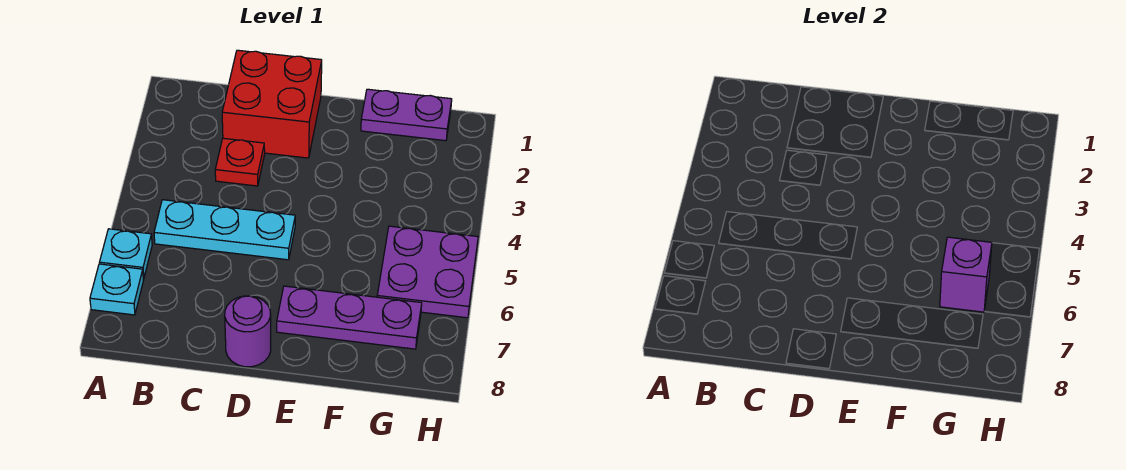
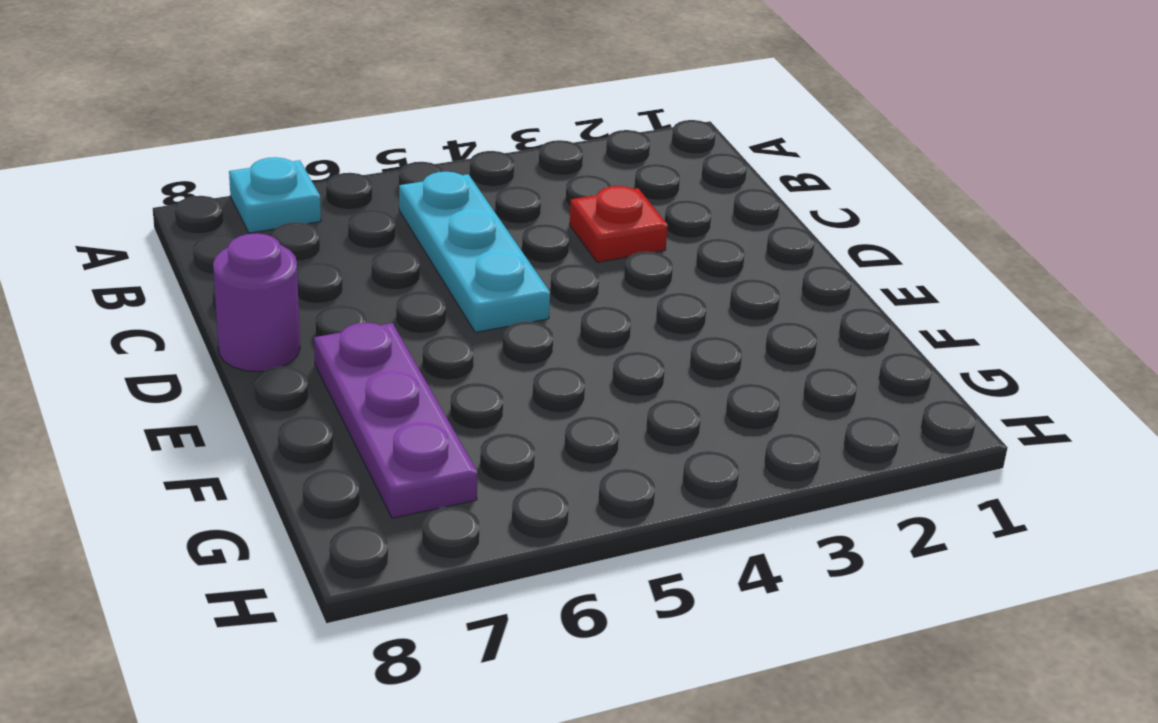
none -> cyan plate A6 level 1
none -> red brick C1:D2 level 1

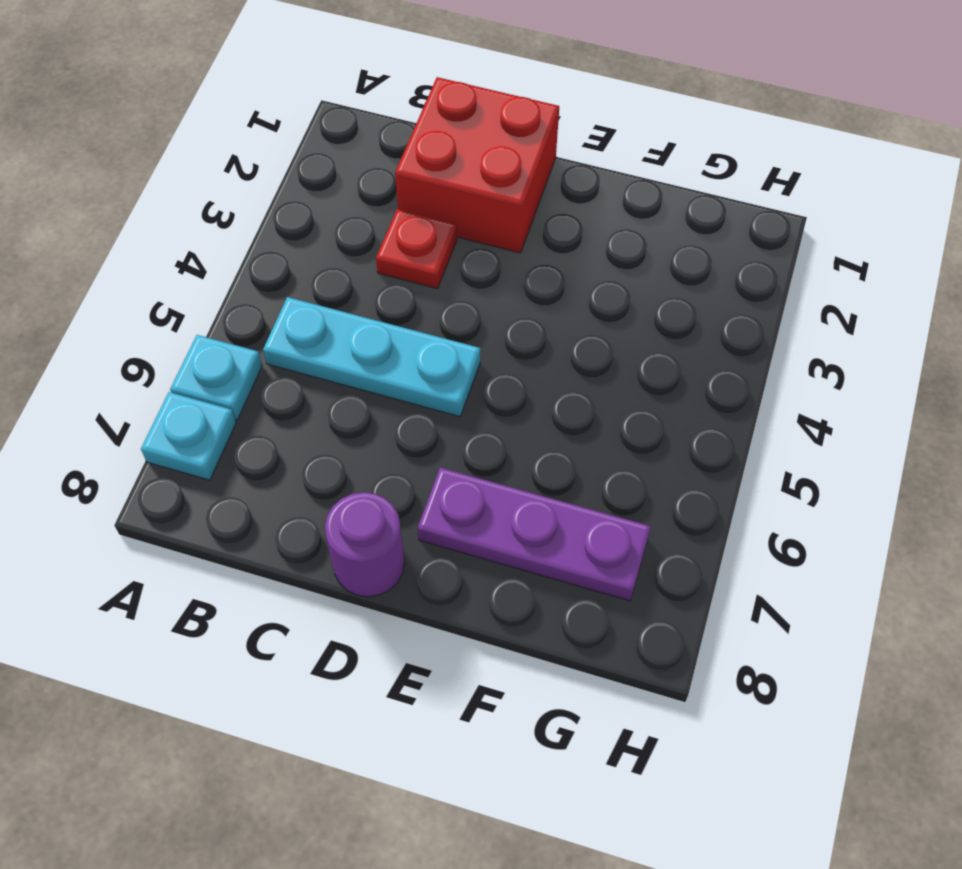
none -> purple plate F1:G1 level 1
none -> purple plate G5:H6 level 1

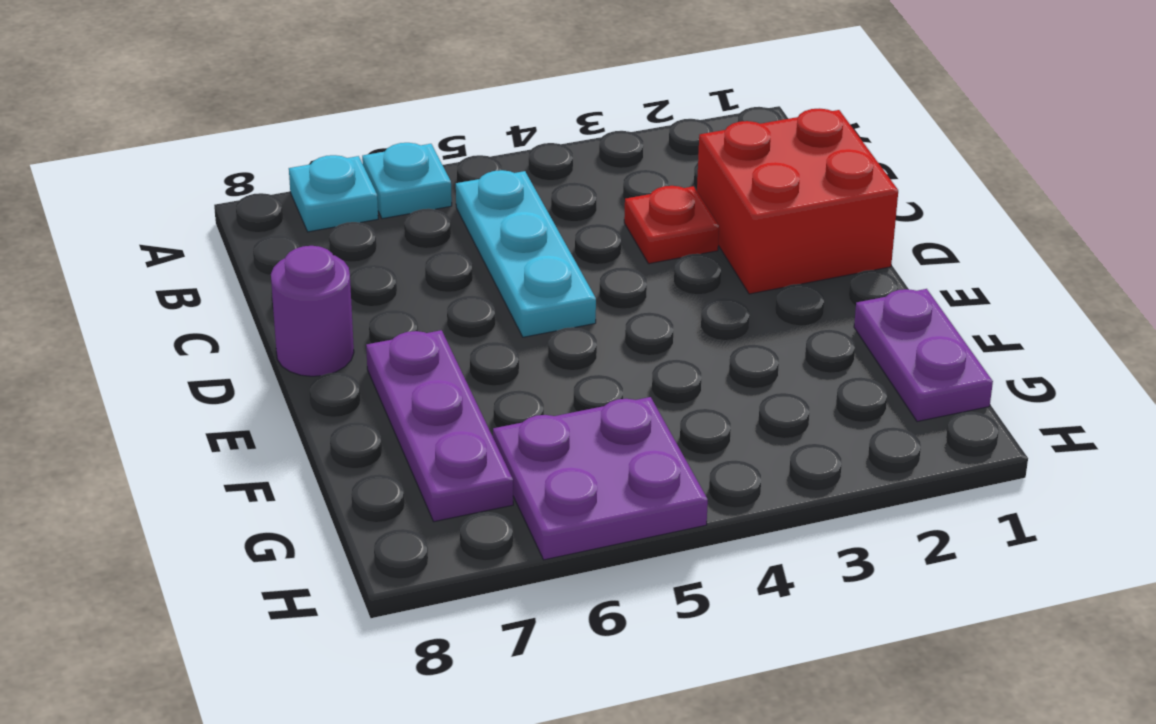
none -> purple brick G6 level 2

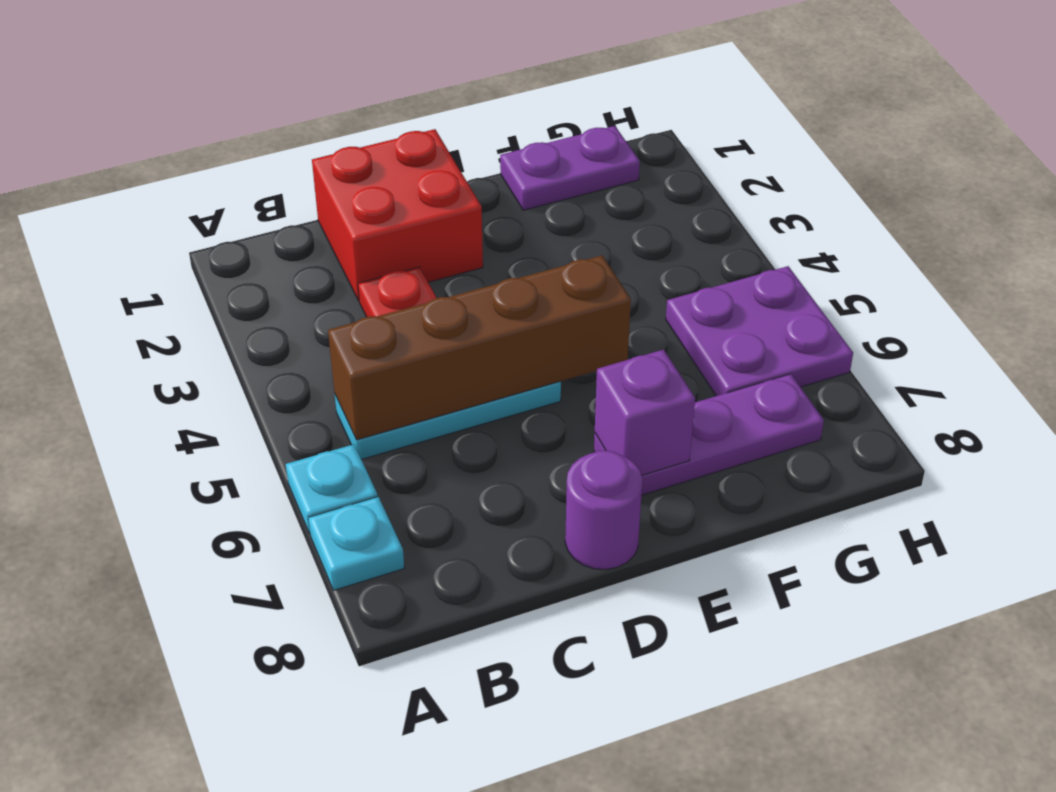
brown brick B5:E5 level 2 -> none
purple brick E7 level 2 -> purple brick G6 level 2

